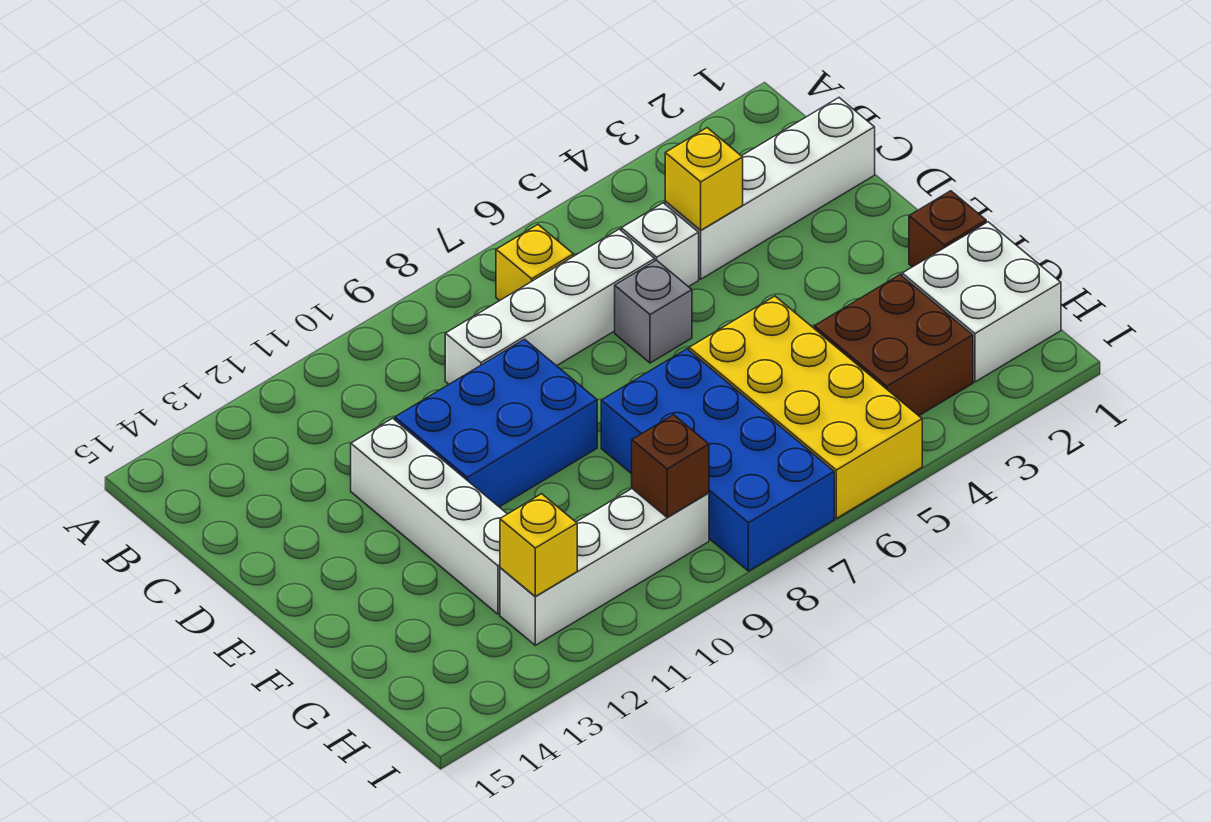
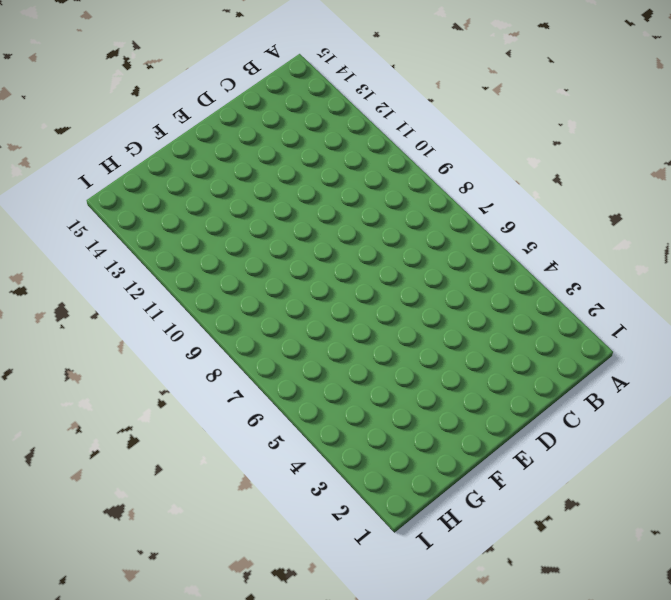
none -> yellow brick B7 level 1
none -> white brick C1:C4 level 1
none -> white brick C5 level 1

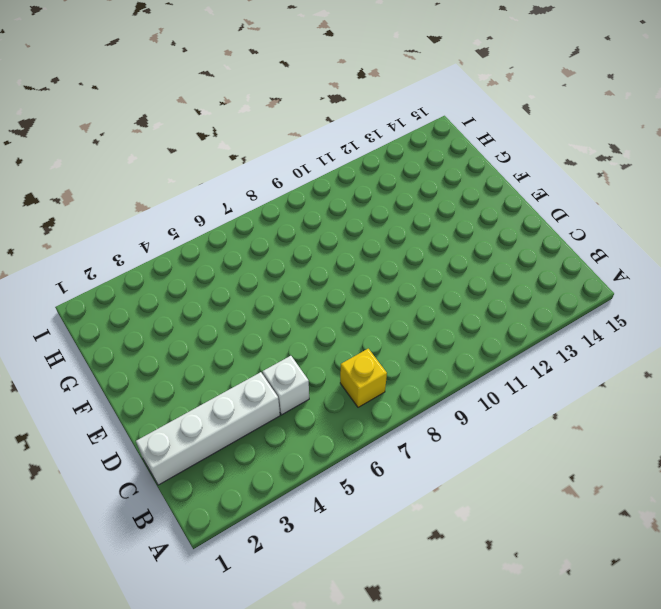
none -> white brick C6:C9 level 1
none -> grey brick D6 level 1
none -> blue brick D9:E11 level 1

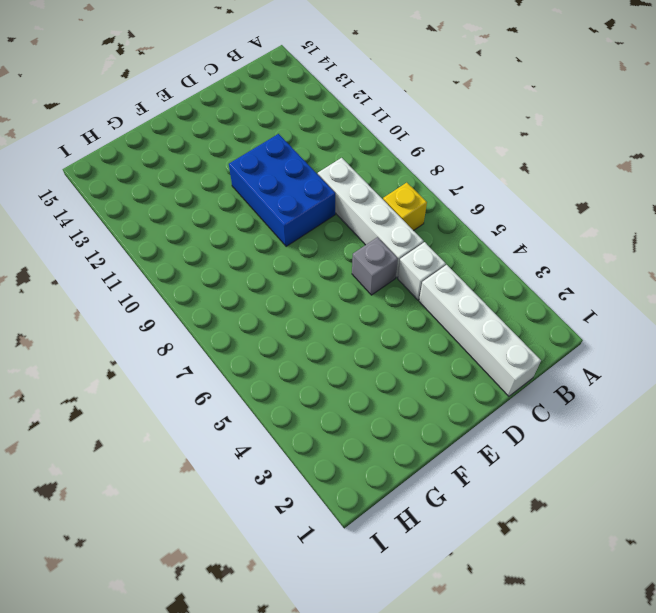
none -> white brick D12:G12 level 1
none -> brown brick F1 level 1
none -> yellow brick F5:I6 level 1

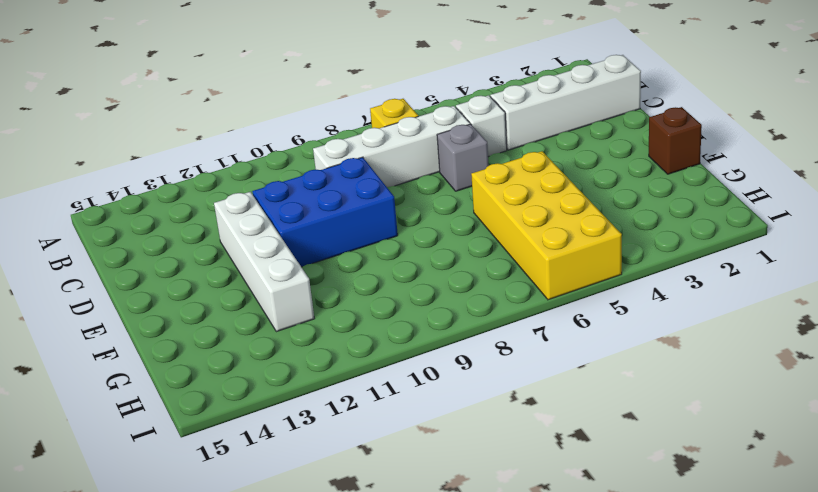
none -> blue brick F7:I8 level 1
none -> white brick G1:H2 level 1
none -> brown brick G3:H4 level 1

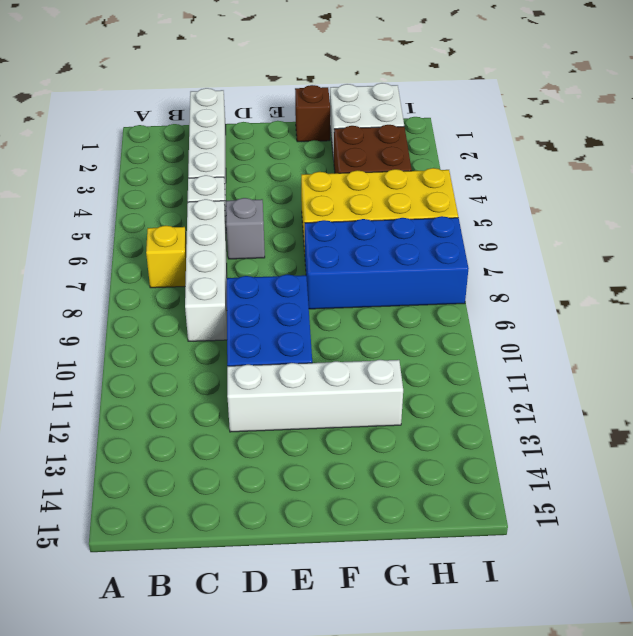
none -> white brick H9:H12 level 1
none -> yellow brick C4 level 2
none -> brown brick H9 level 2

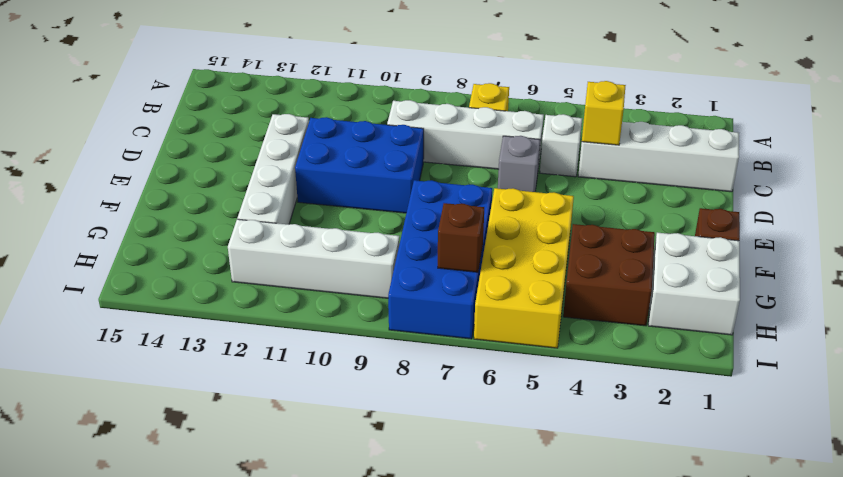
brown brick H7 level 2 -> brown brick H9 level 2
none -> yellow brick H12 level 2

